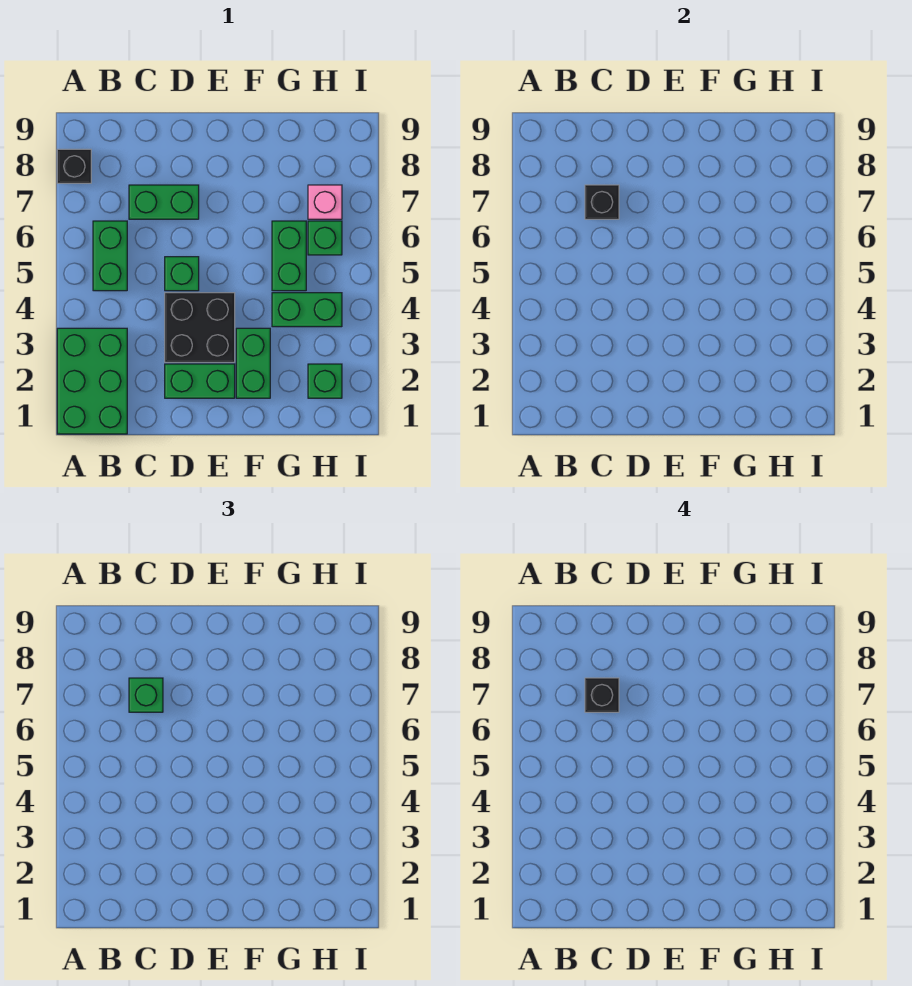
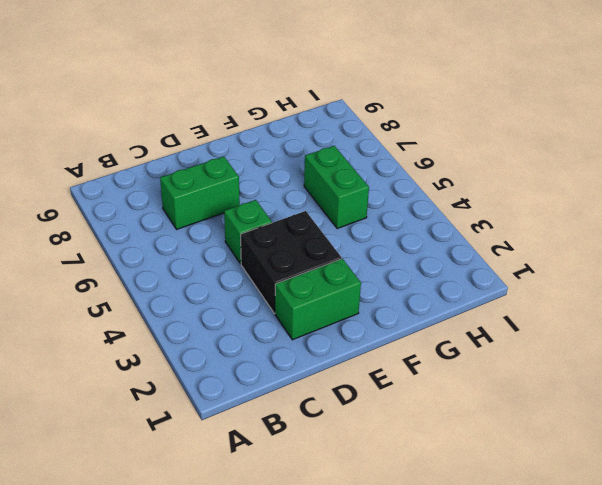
none -> green brick A1:B3 level 1
none -> black brick A8 level 1
none -> green brick B5:B6 level 1

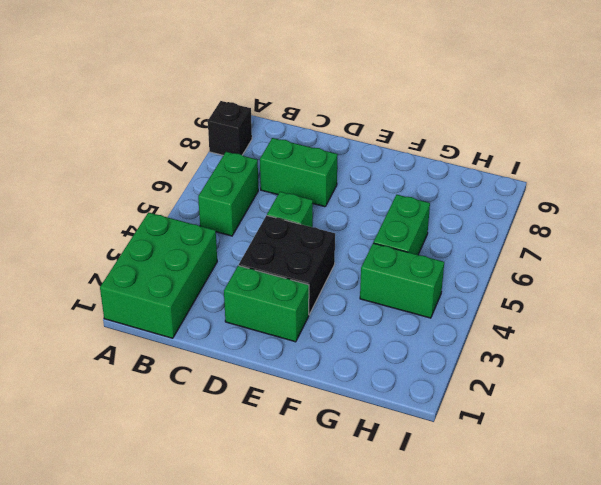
none -> green brick F2:F3 level 1
none -> green brick H2 level 1
none -> green brick H6 level 1

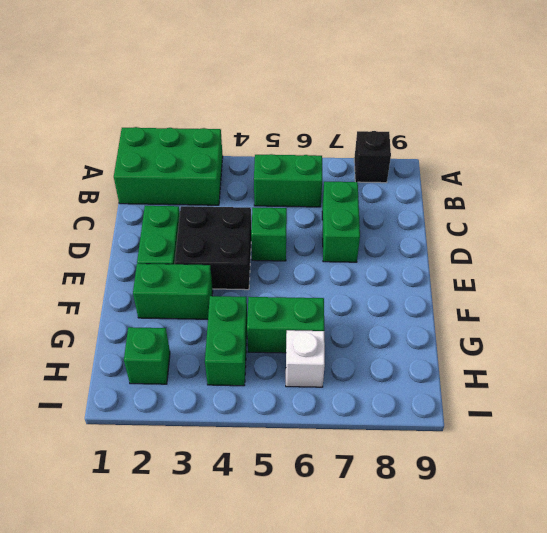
white brick H6 level 1 -> green brick H6 level 1
none -> pink brick H7 level 1
none -> black brick C7 level 2
none -> green brick C7 level 3

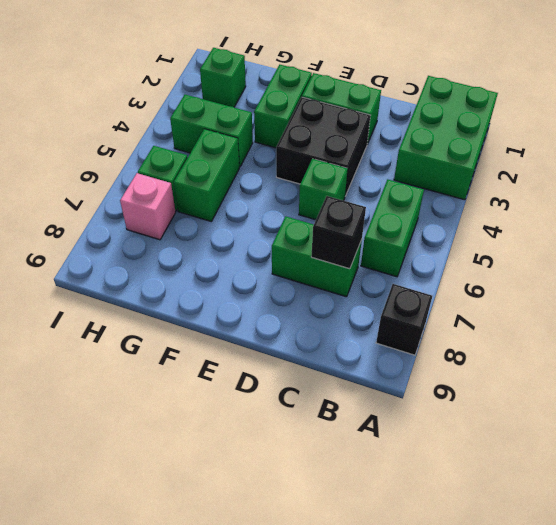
none -> green brick C7 level 3
none -> black brick C7 level 4

